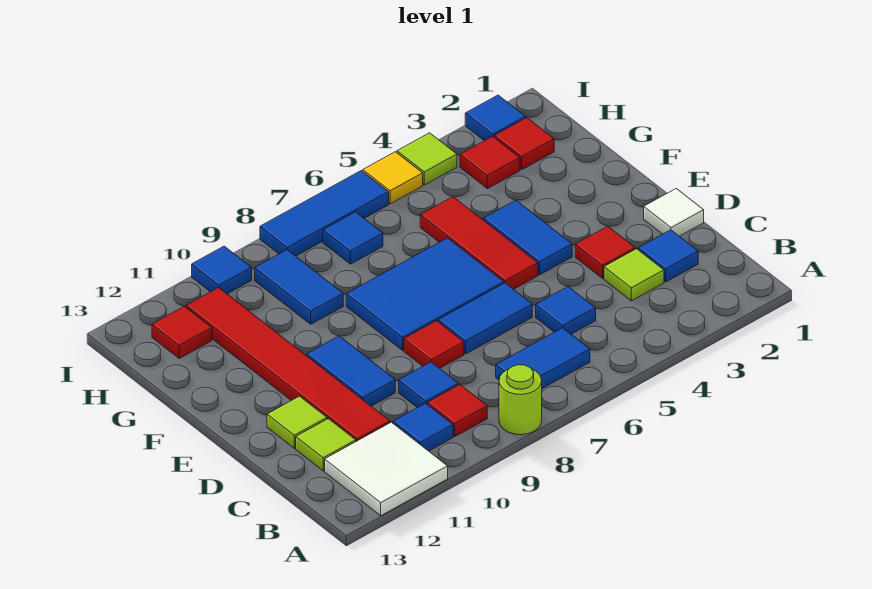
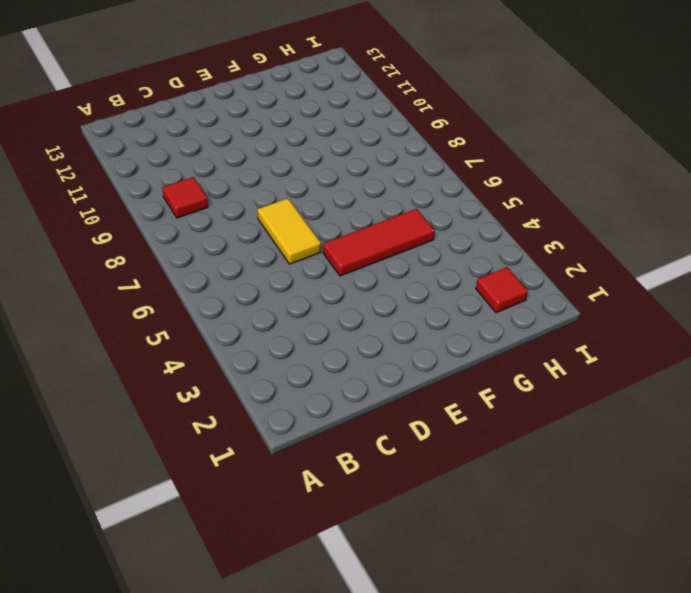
yellow tile D6:D7 level 1 -> blue tile D6:D7 level 1
none -> lime round brick A8 level 1
none -> white tile A11:B12 level 1
none -> blue tile B6:B7 level 1
none -> blue tile B10 level 1

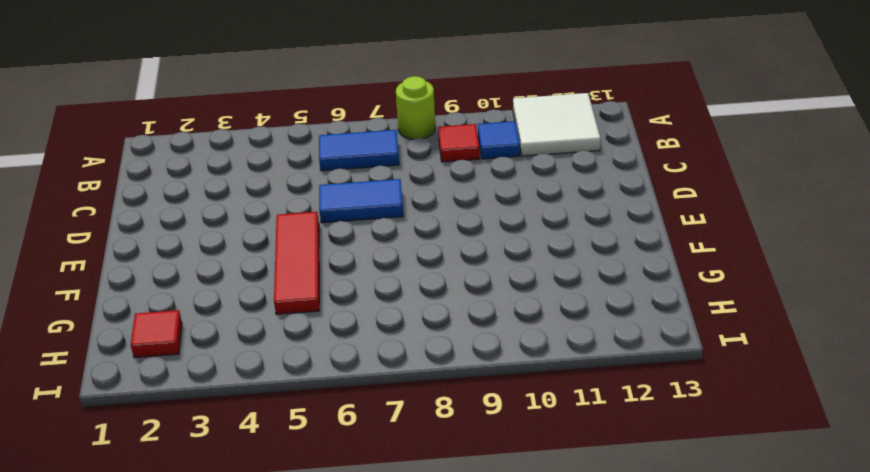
none -> blue tile C2 level 1
none -> lime tile C3 level 1
none -> blue tile C5 level 1
none -> blue tile C9 level 1

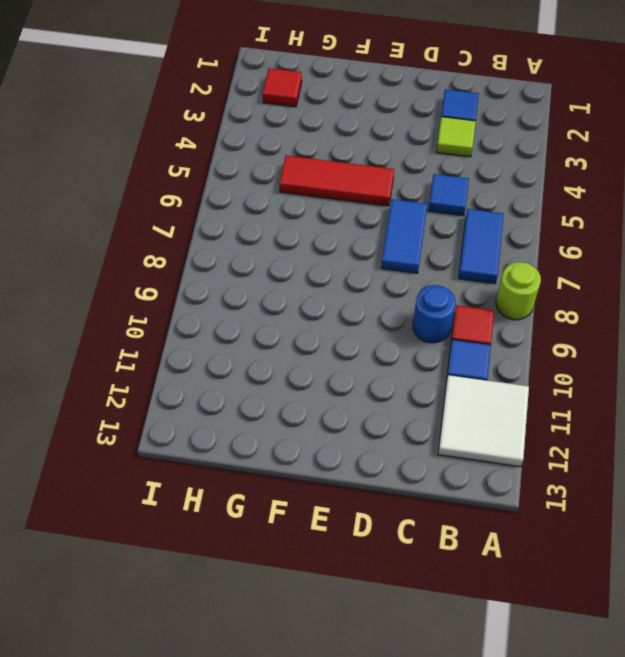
blue round brick C9 level 1 -> blue tile C9 level 1
none -> red tile C11:H11 level 1
none -> lime tile C12 level 1
none -> white tile D1 level 1
none -> red tile D3 level 1

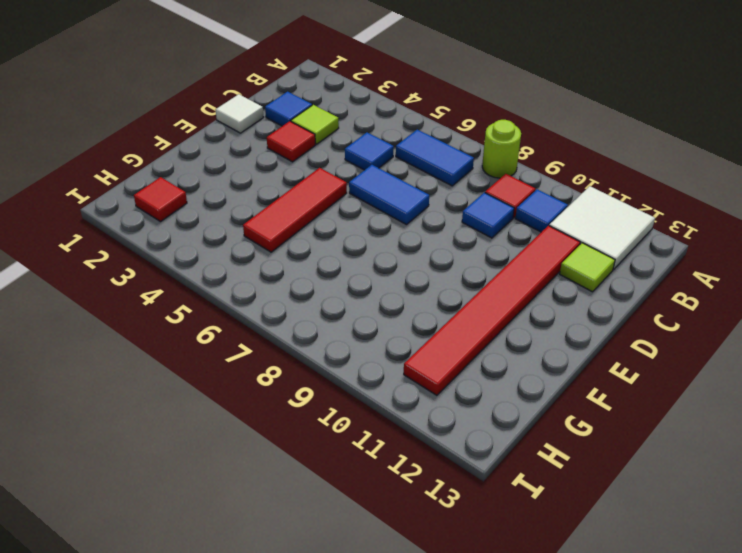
none -> red tile D8 level 1
none -> blue tile D10:E10 level 1
none -> lime tile D12 level 1
none -> blue tile E4:F4 level 1

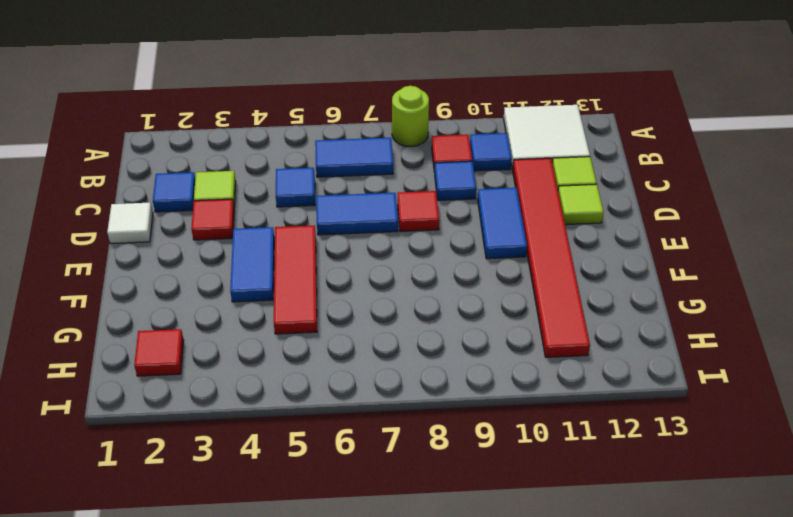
none -> blue tile E6:F8 level 1
none -> blue tile G9:H9 level 1
none -> red tile H3 level 1
none -> blue tile H7 level 1

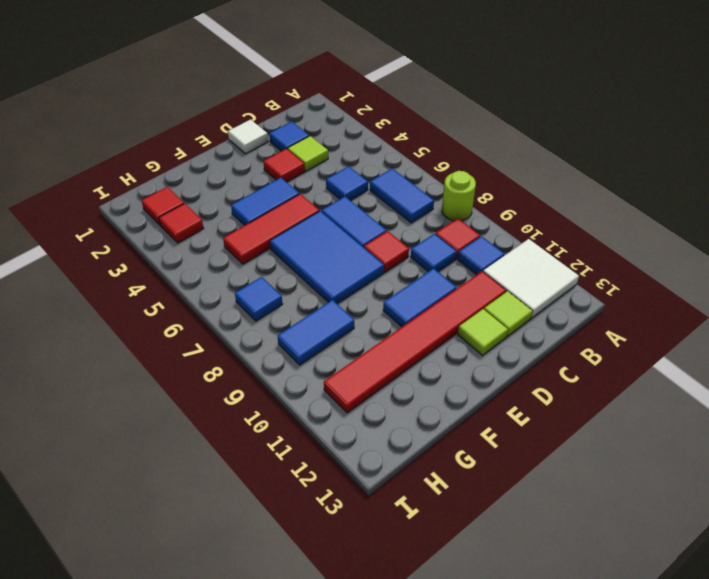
none -> red tile H12 level 1
none -> blue tile I2 level 1
none -> lime tile I4 level 1
none -> yellow tile I5 level 1

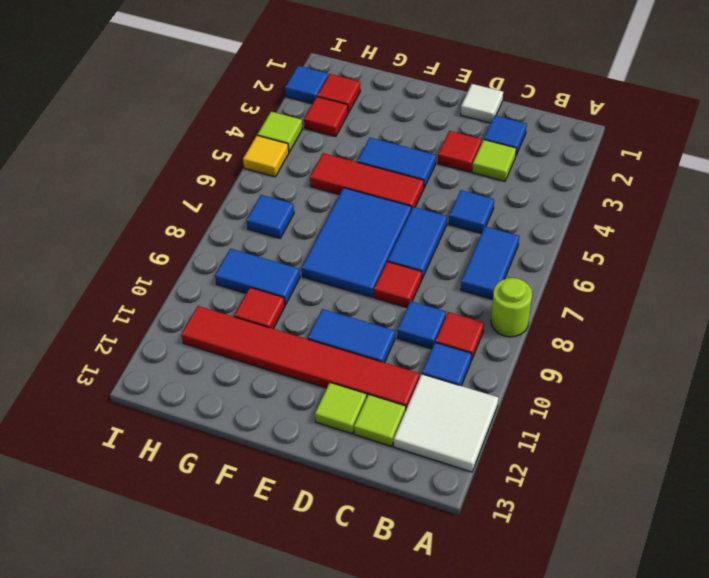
red tile G10 level 1 -> red tile H12 level 1
none -> blue tile I6:I8 level 1
none -> blue tile I10 level 1

